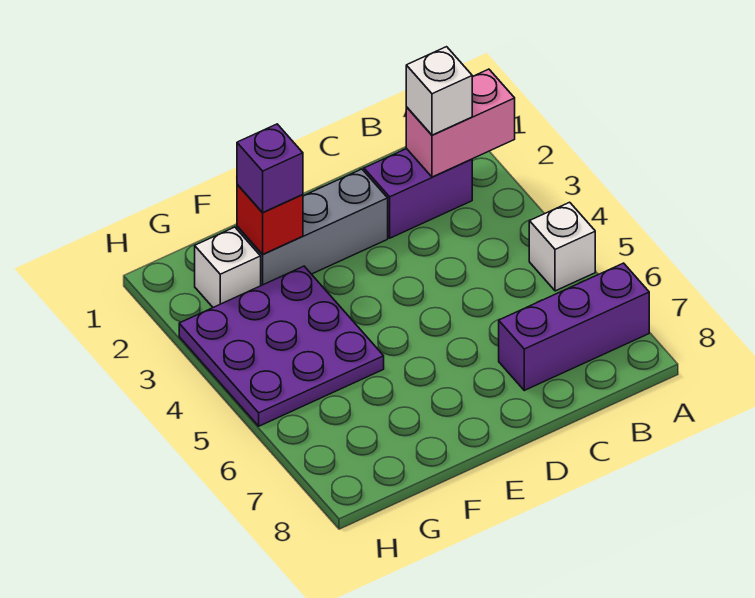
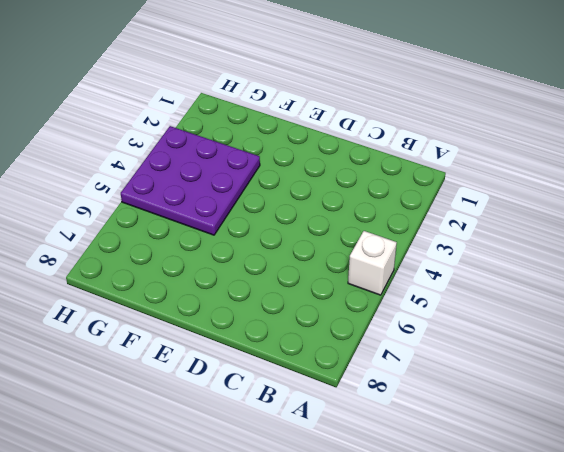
none -> purple brick A7:C7 level 1
none -> purple brick B2:C2 level 1

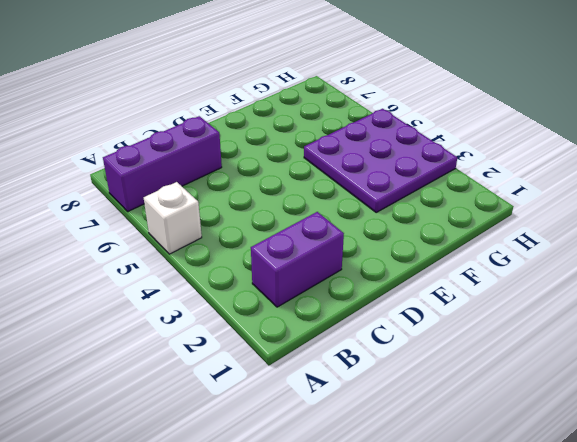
none -> grey brick D2:F2 level 1
none -> white brick G2 level 1

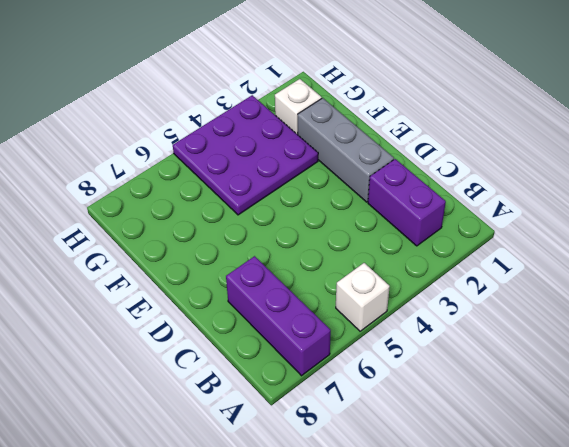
none -> pink brick A2:B2 level 2
none -> red brick F2 level 2

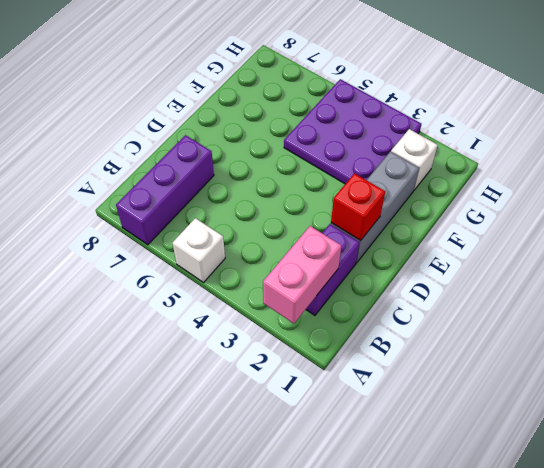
red brick D2 level 2 -> red brick F2 level 2
none -> white brick B2 level 3
none -> purple brick F2 level 3

